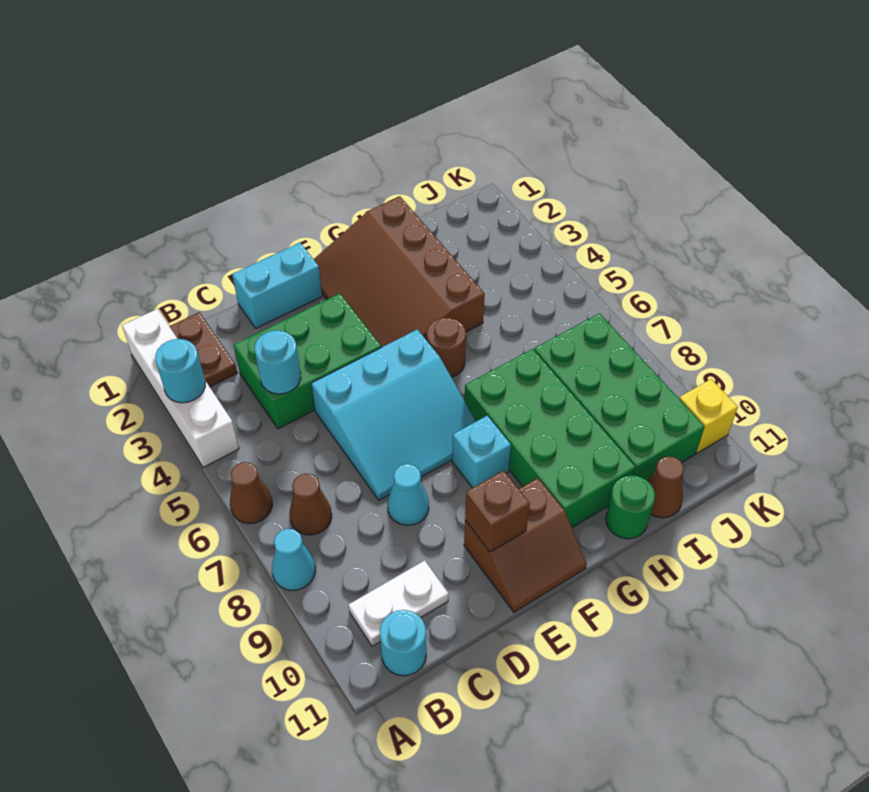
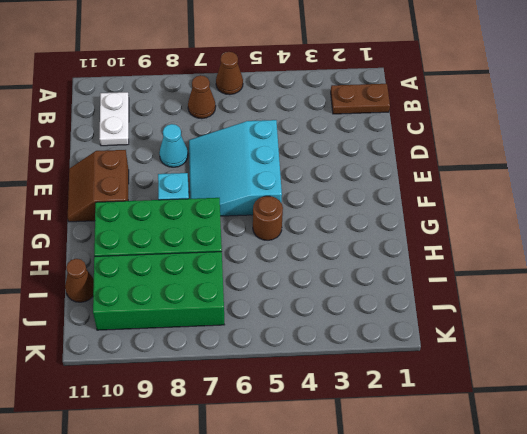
none -> white brick A1:A4 level 1
none -> cyan cone A8 level 1
none -> cyan round brick B11 level 1

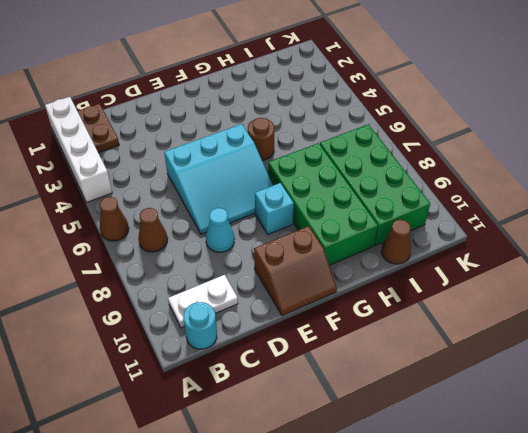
none -> cyan cone A8 level 1
none -> green brick C3:E4 level 1
none -> cyan brick D1:E1 level 1

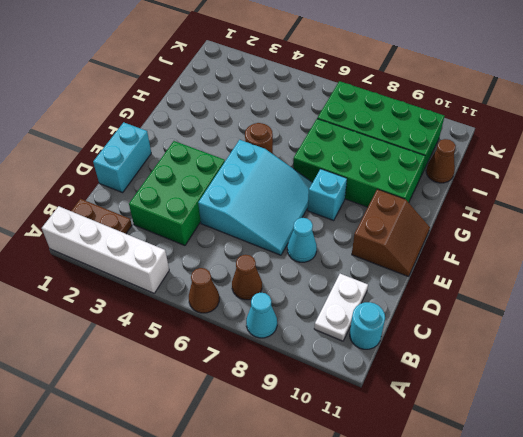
none -> brown slope F1:H4 level 1 top H
none -> green round brick H11 level 1
none -> yellow brick K10 level 1

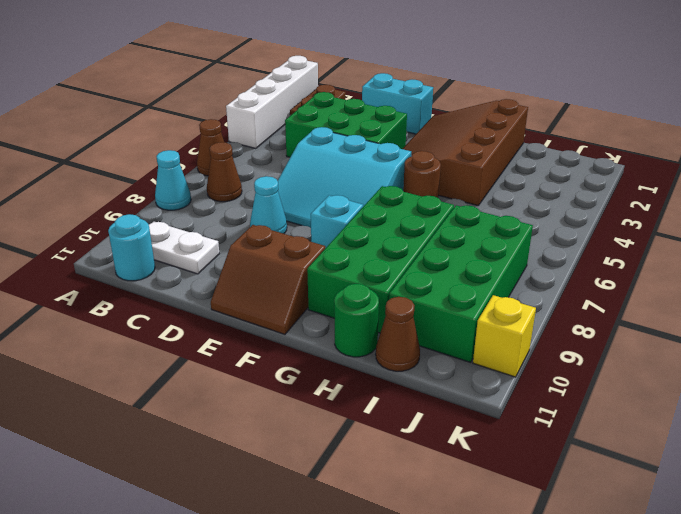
none -> cyan round brick A3 level 2
none -> cyan round brick C4 level 2
none -> brown brick E10 level 2

